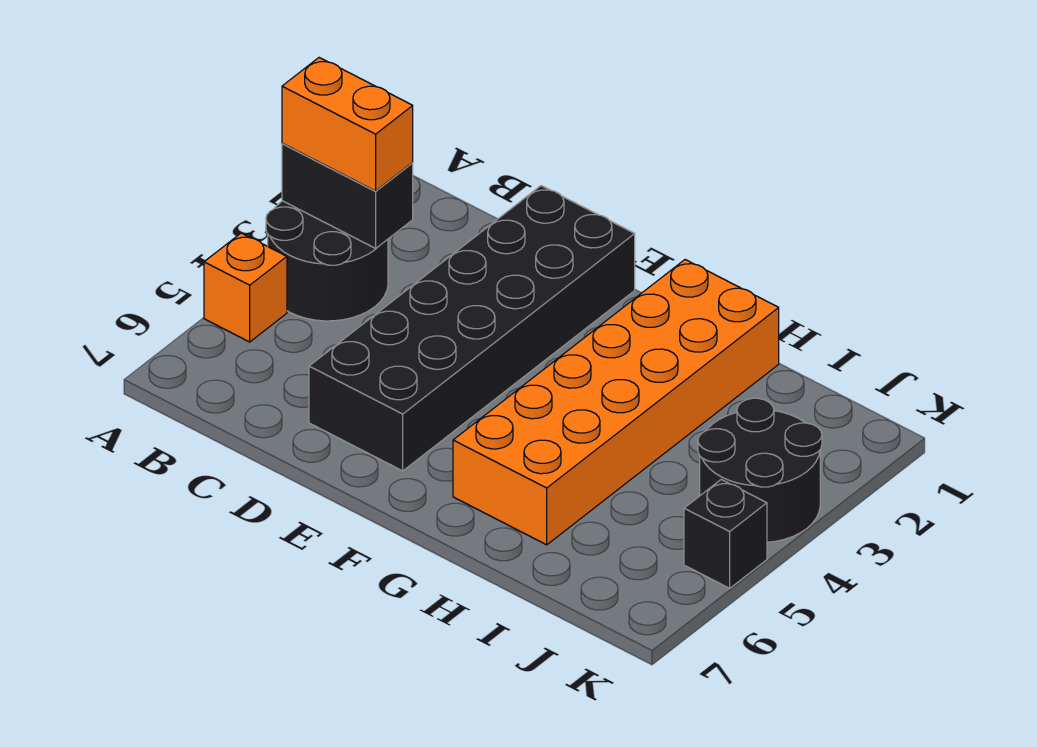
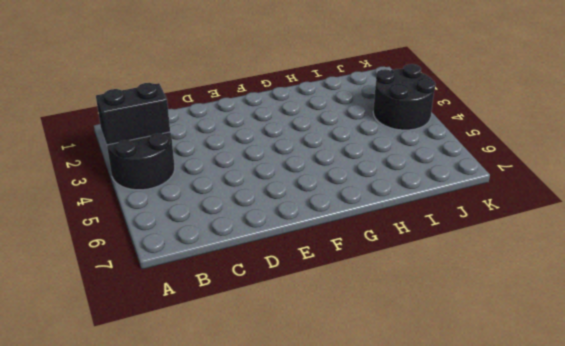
none -> orange brick A5 level 1
none -> black brick D1:E6 level 1

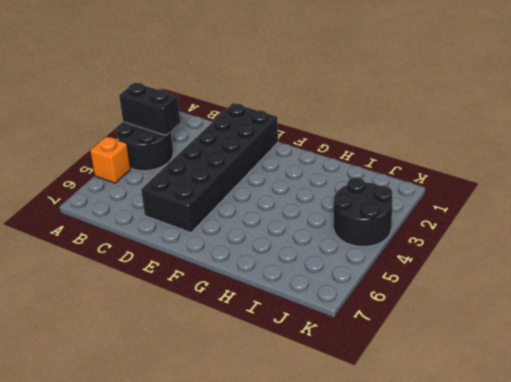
none -> orange brick G1:H6 level 1
none -> black brick K5 level 1

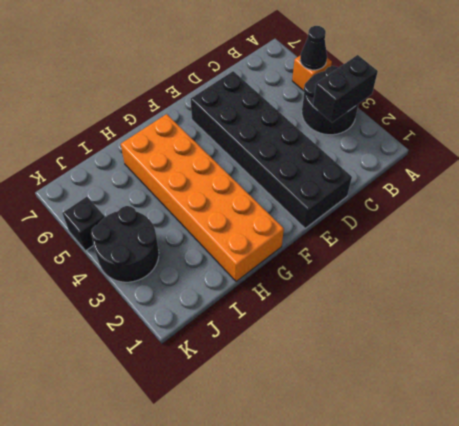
black cone A5 level 2 -> none
none -> orange brick A3:B3 level 3

